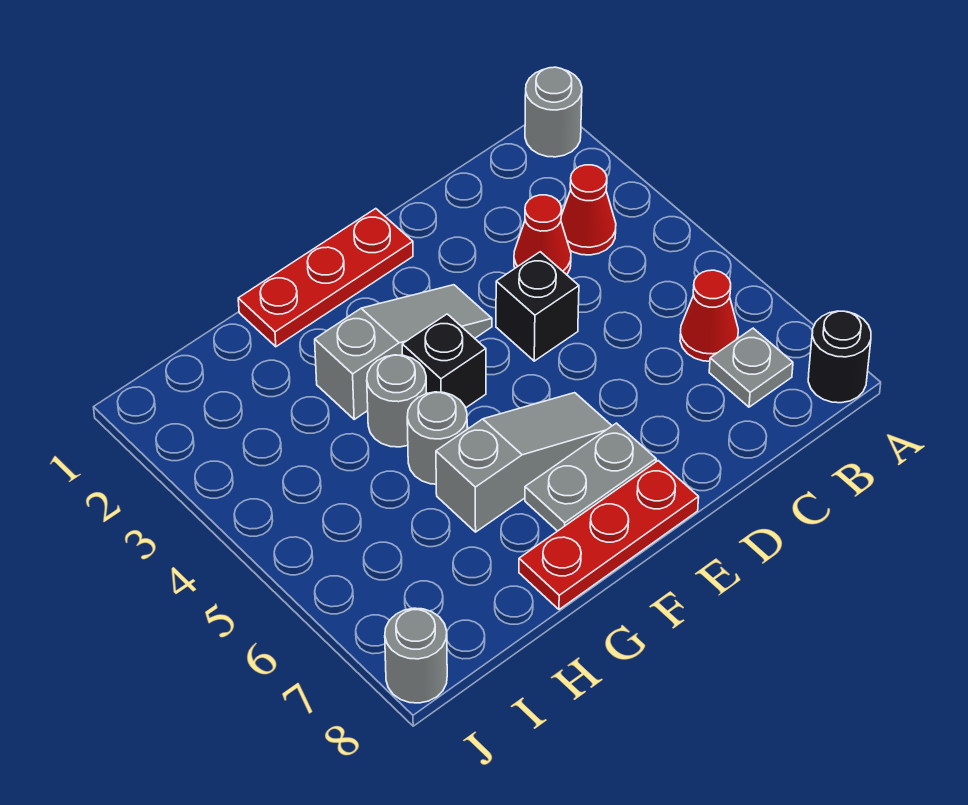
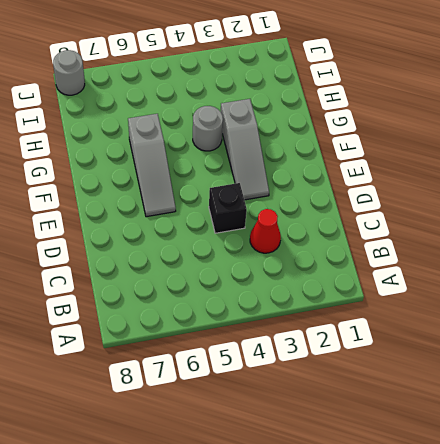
none -> grey round brick A1 level 1
none -> black round brick A8 level 1
none -> red cone B3 level 1

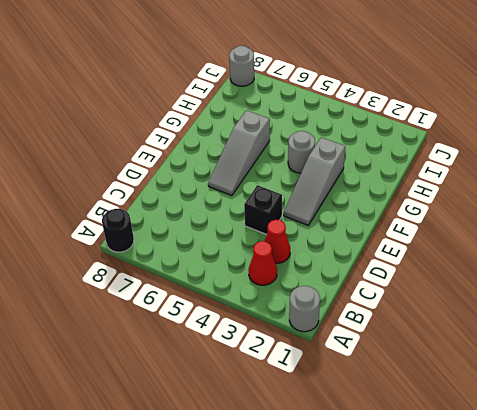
none -> red cone B6 level 1
none -> grey plate B7 level 1
none -> red plate E1:G1 level 1

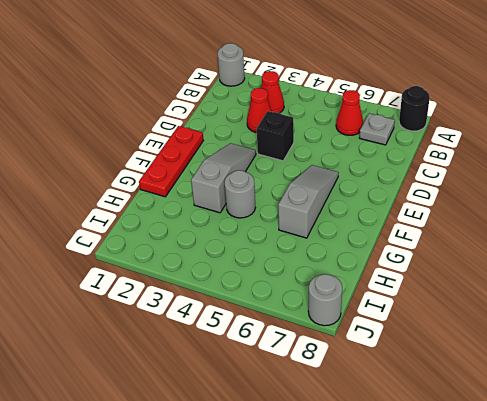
none -> grey plate E7:F7 level 1
none -> red plate E8:G8 level 1
none -> black brick F4 level 1

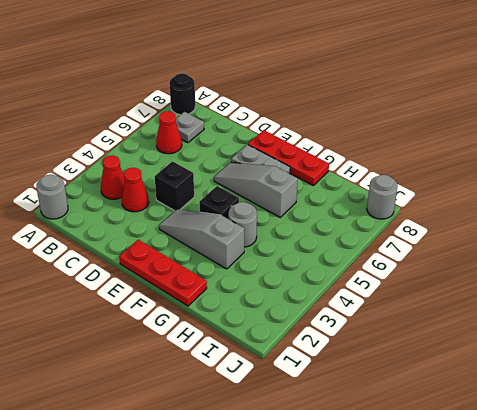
none -> grey round brick G5 level 1

